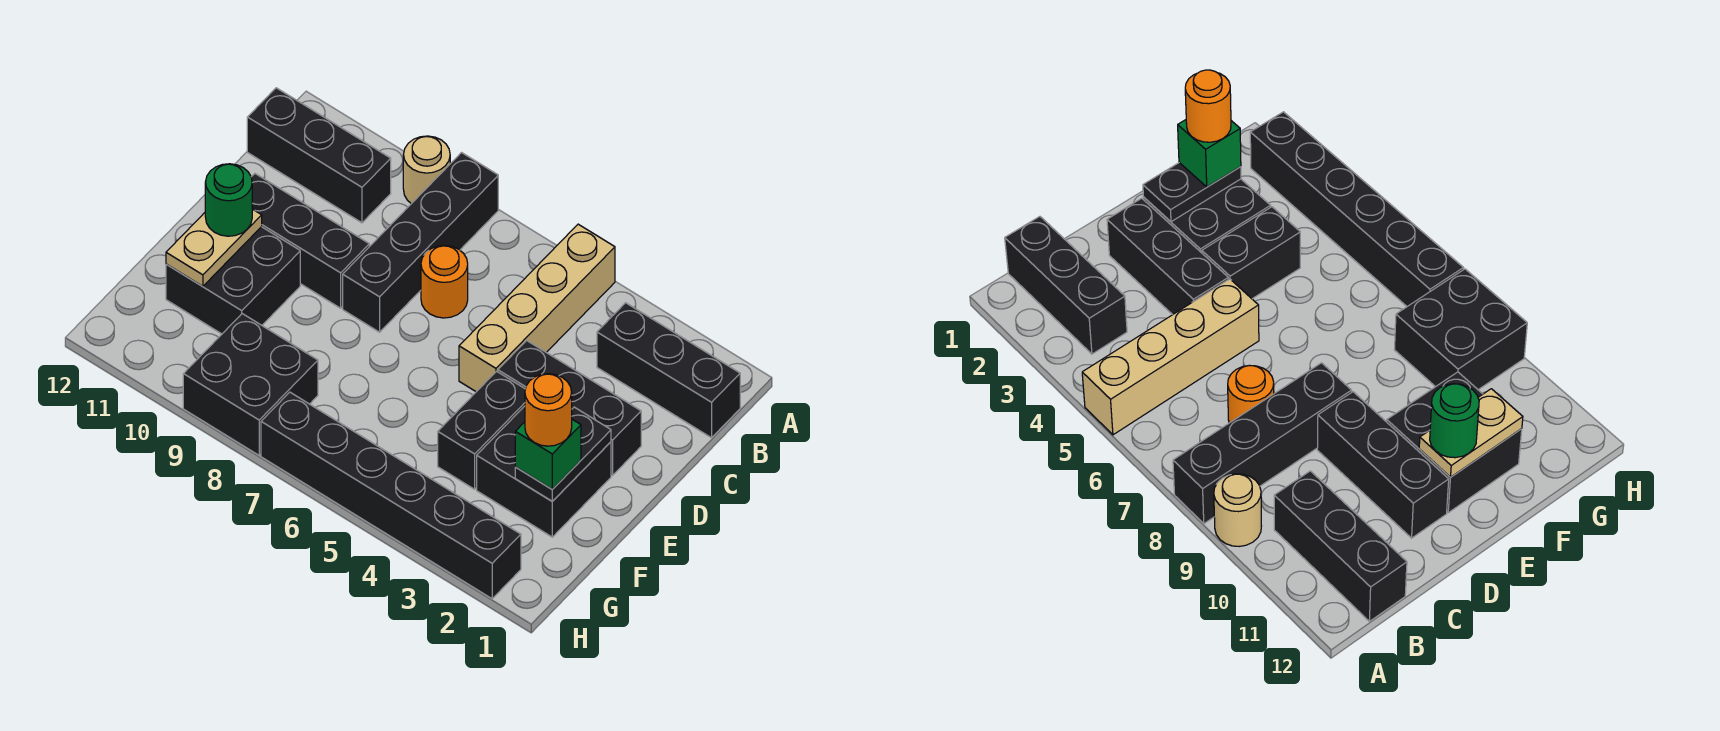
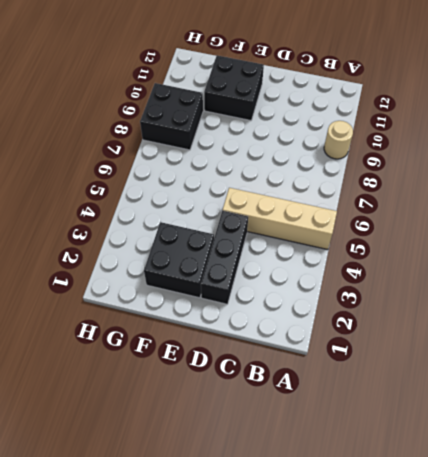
none -> black brick A8:D8 level 1
none -> black brick B1:B3 level 1
none -> black brick B10:B12 level 1

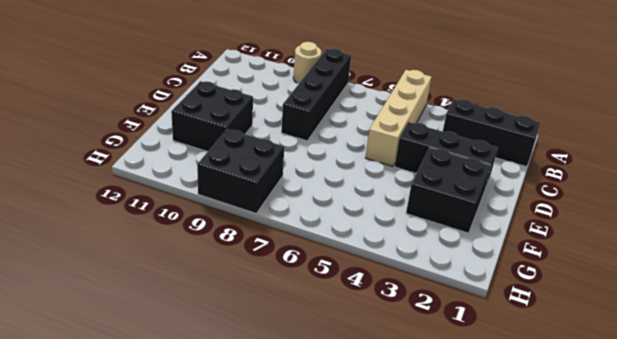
none -> black brick B10:B12 level 1
none -> orange round brick C7 level 1
none -> black brick D9:D11 level 1

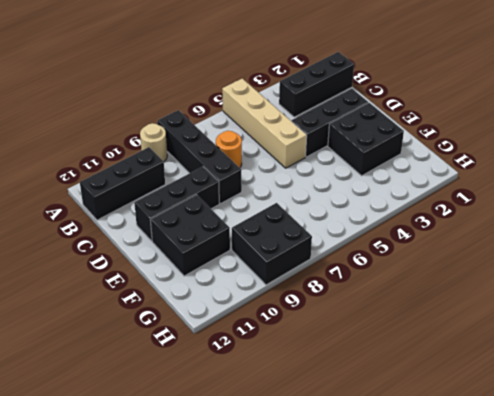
none -> black brick E4:F4 level 1
none -> black brick H2:H7 level 1
none -> black plate E2:F2 level 2

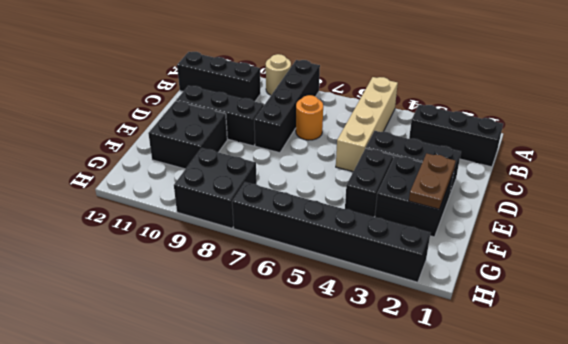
brown plate E2:F2 level 2 -> black plate E2:F2 level 2
none -> tan plate E11:F11 level 2
none -> green round brick E11 level 3
none -> green brick F2 level 3

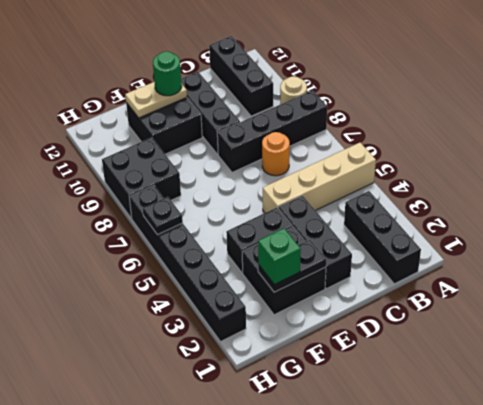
black plate H6 level 2 -> none
none -> orange round brick F2 level 4

